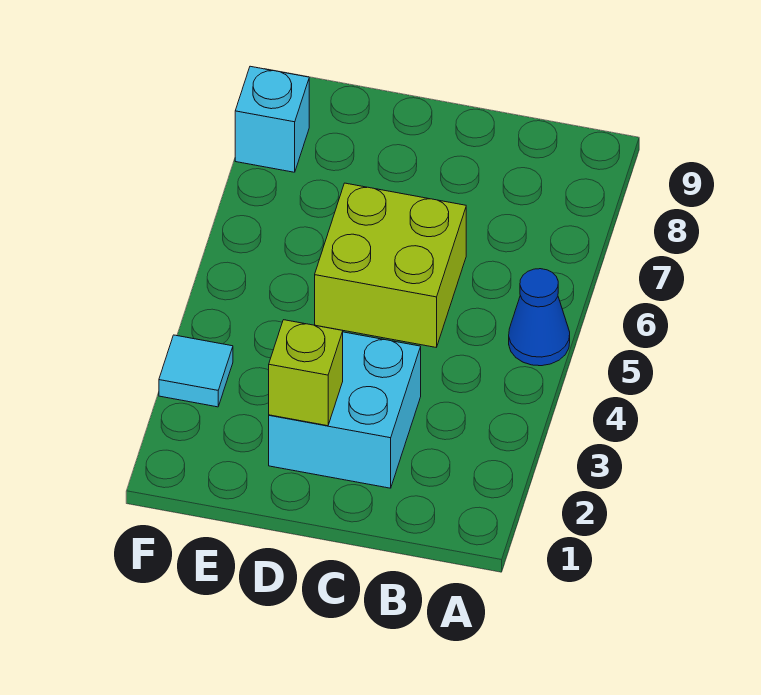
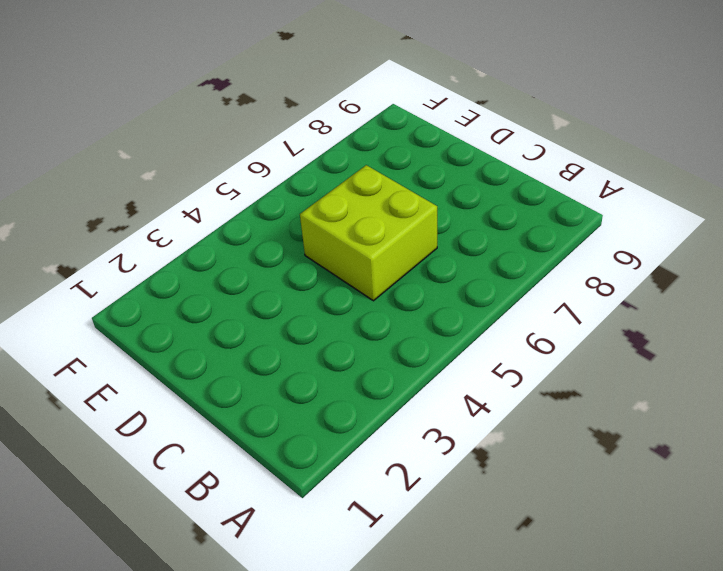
none -> blue cone A5 level 1
none -> cyan brick C2:D3 level 1

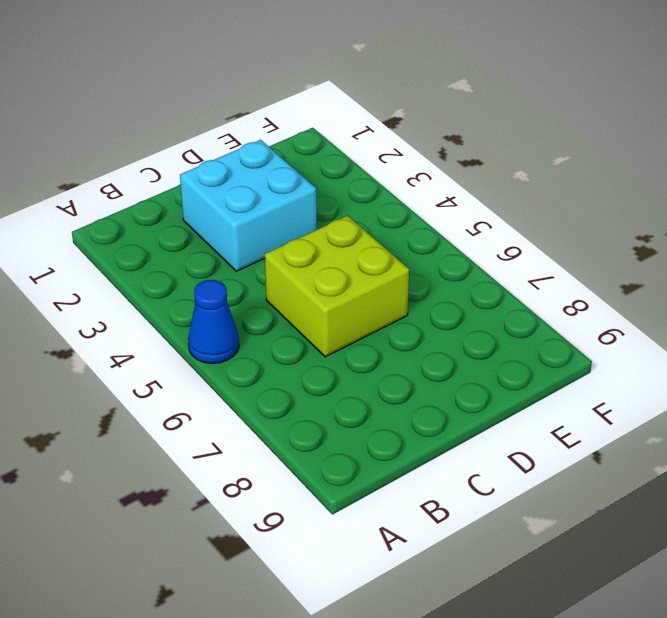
none -> cyan tile F3 level 1
none -> cyan brick F8 level 1

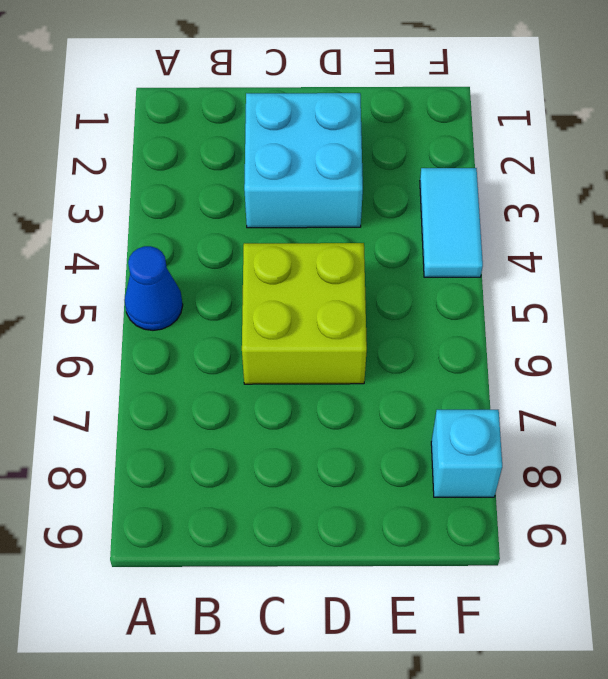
cyan tile F3:F4 level 1 -> cyan tile F3 level 1
none -> lime brick D2 level 2

